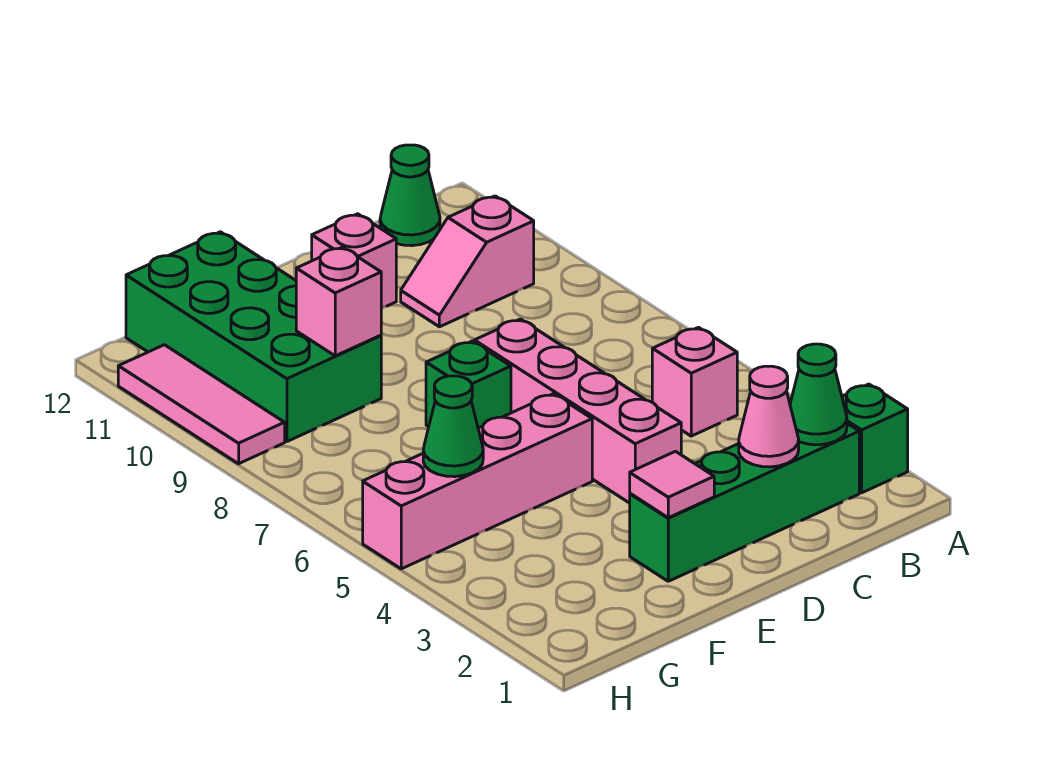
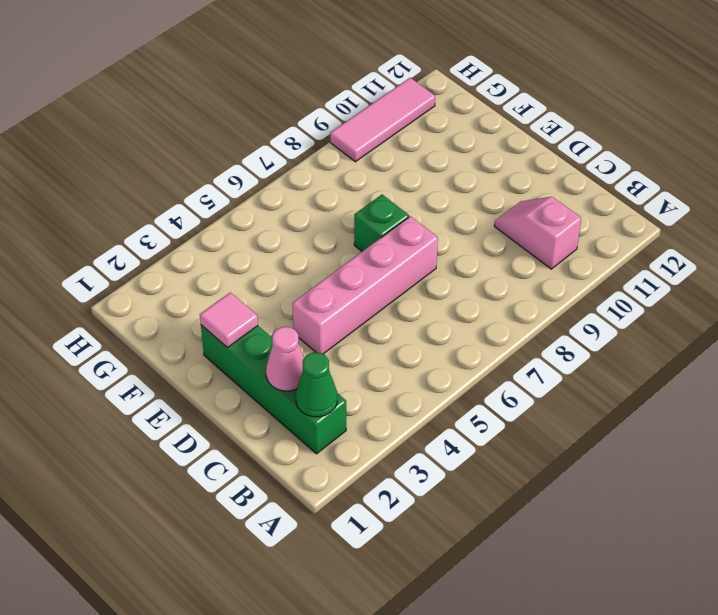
none -> green brick A2 level 1
none -> pink brick B5 level 1
none -> green cone B12 level 1

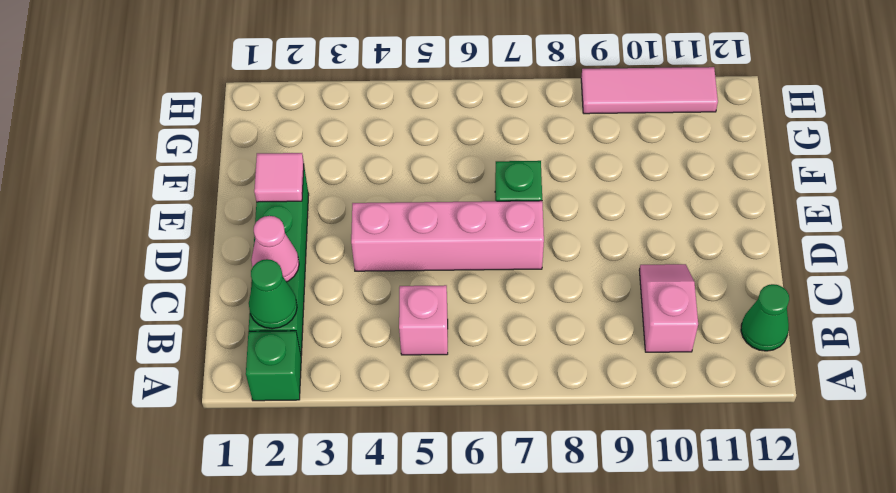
none -> pink brick D11 level 1
none -> pink brick E5:H5 level 1
none -> green brick F9:G12 level 1

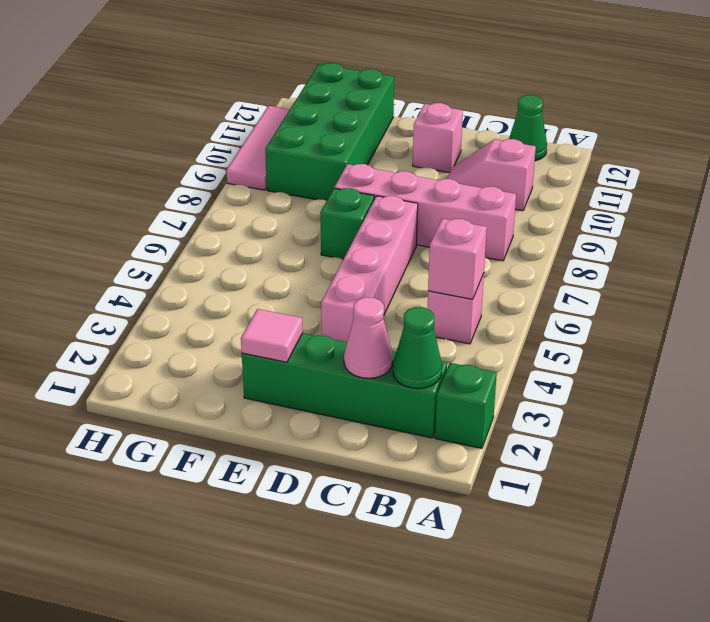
pink brick B5 level 2 -> pink brick F9 level 2
pink brick B8:E8 level 1 -> pink brick E5:H5 level 1
none -> green cone G5 level 2

